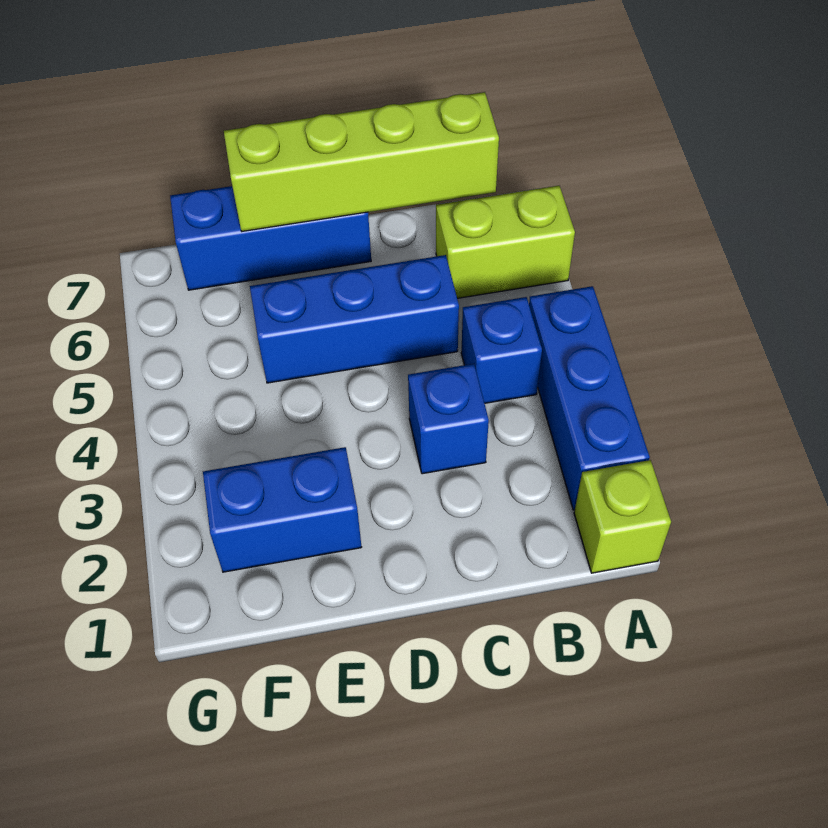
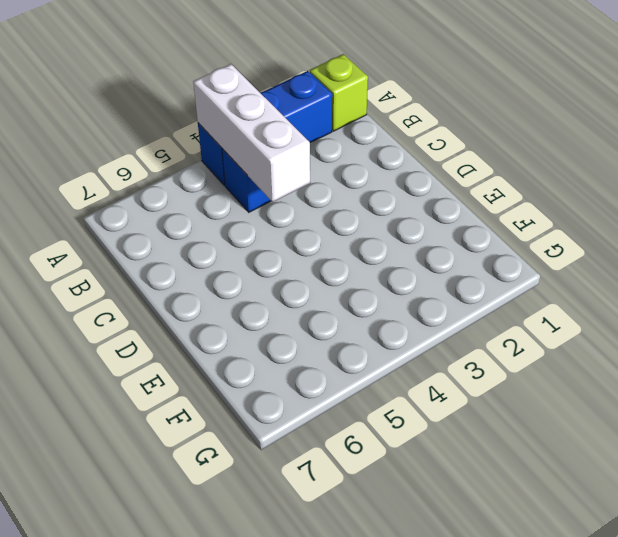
white brick A4:C4 level 2 -> none
none -> lime brick A6:B6 level 1
none -> blue brick C3 level 1

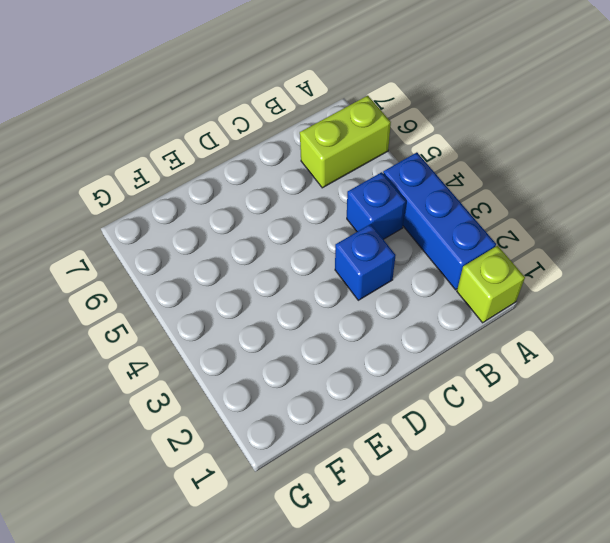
none -> blue brick C5:E5 level 1
none -> blue brick D7:F7 level 1

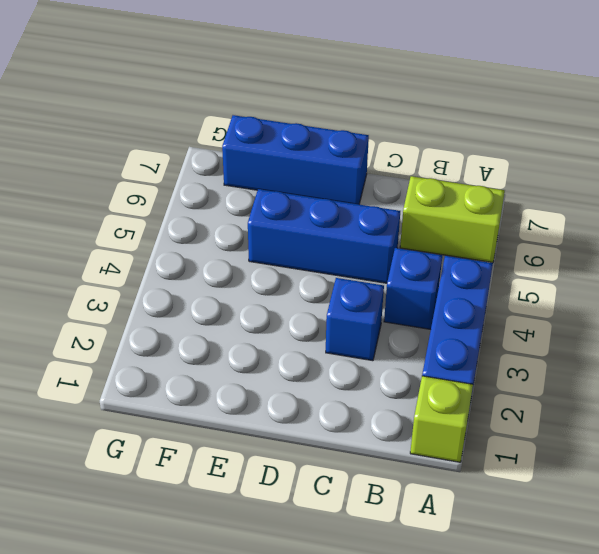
none -> blue brick E2:F2 level 1
none -> lime brick B7:E7 level 2

